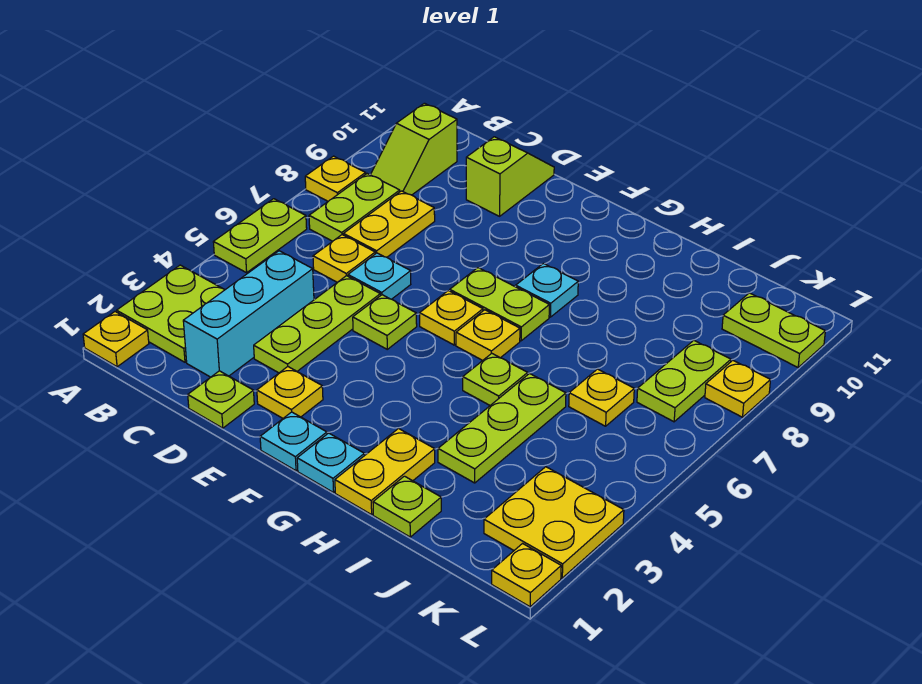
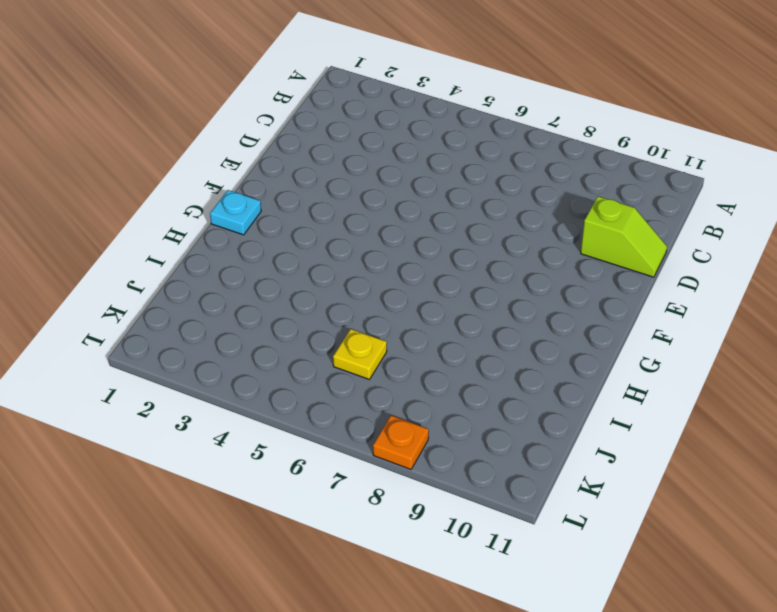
orange plate L8 level 1 -> yellow plate L8 level 1
none -> yellow plate A1 level 1
none -> lime plate A2:B3 level 1
none -> lime plate A5:A6 level 1
none -> yellow plate A8 level 1

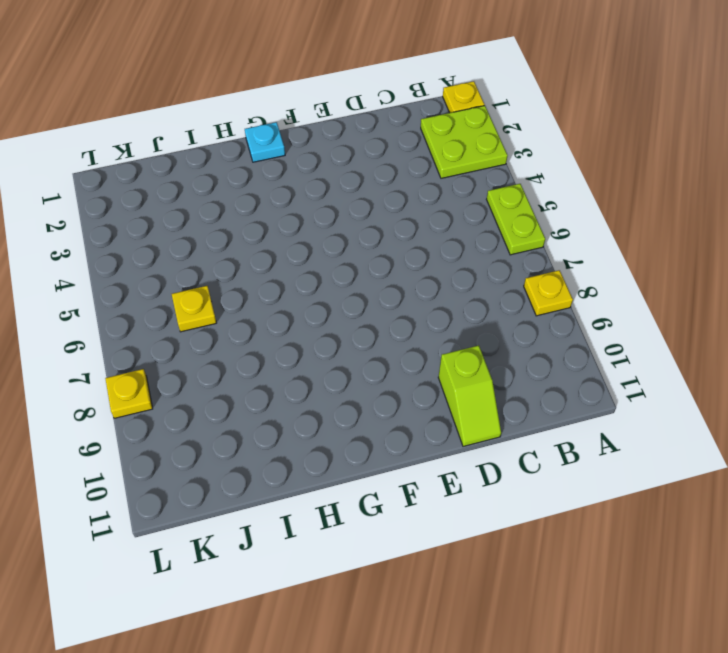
none -> lime plate B7:B8 level 1
none -> lime slope B9:B10 level 1 top 10
none -> cyan brick C2:C4 level 1
none -> yellow plate C6 level 1

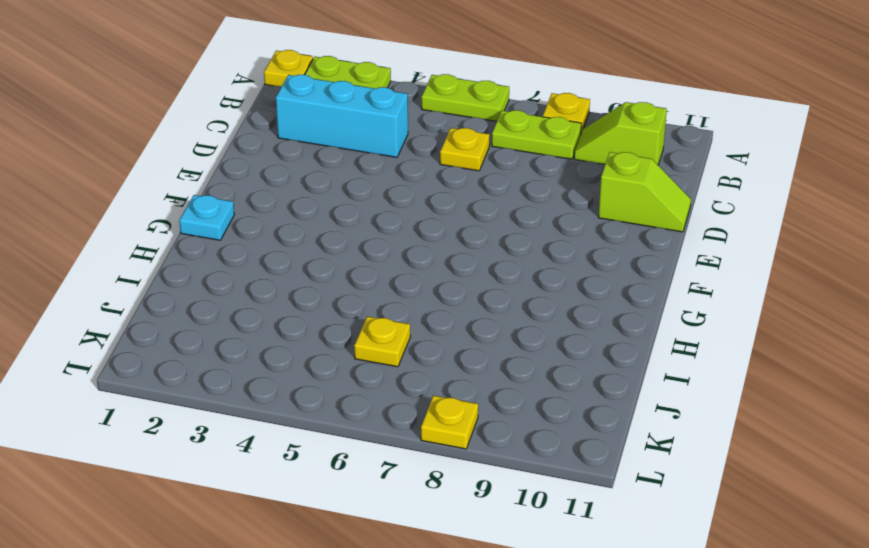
none -> yellow plate C7:C8 level 1
none -> lime plate D1 level 1
none -> lime plate D3:D5 level 1
none -> cyan plate D6 level 1

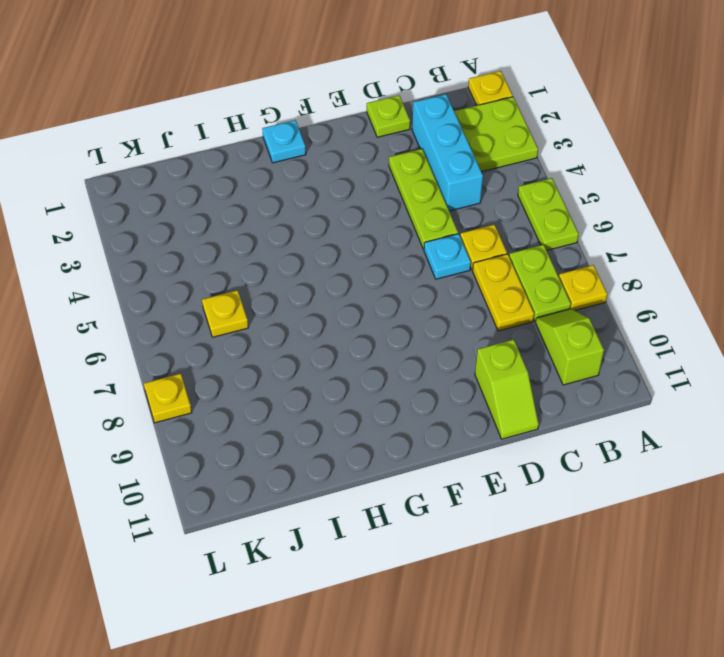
none -> yellow plate E2 level 1
none -> lime plate E5 level 1
none -> cyan plate F1 level 1
none -> yellow plate F6 level 1

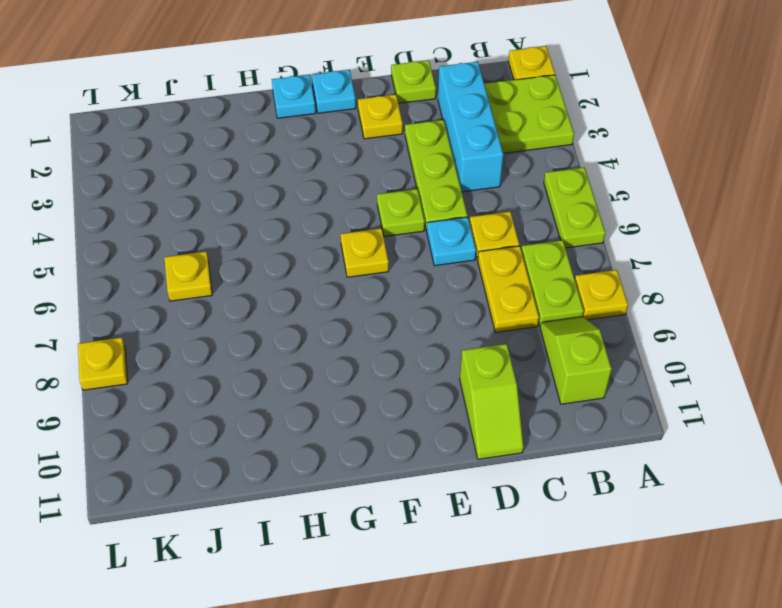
none -> lime plate F7:G7 level 1
none -> yellow plate G6 level 1
none -> cyan plate G8 level 1
none -> yellow plate H1:H2 level 1

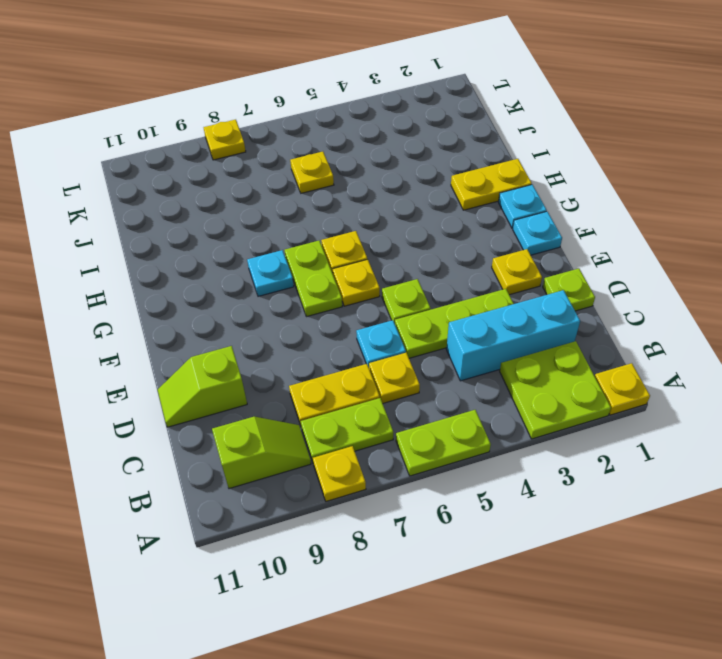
none -> lime plate H5 level 1
none -> lime plate I1 level 1
none -> lime plate I3:I5 level 1
none -> yellow plate K2:L3 level 1

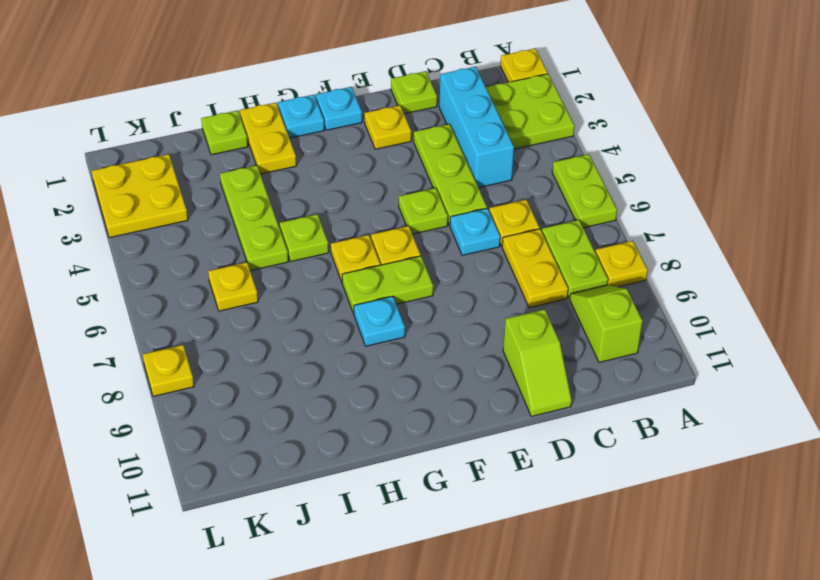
none -> lime plate K7:K8 level 1
none -> lime plate K10:L10 level 1
none -> yellow plate L1 level 1

